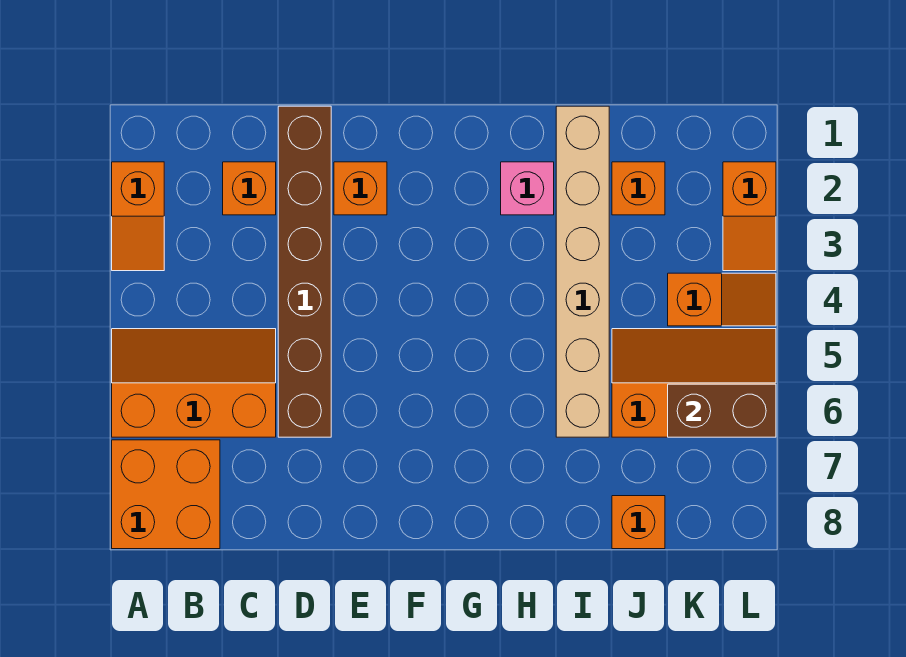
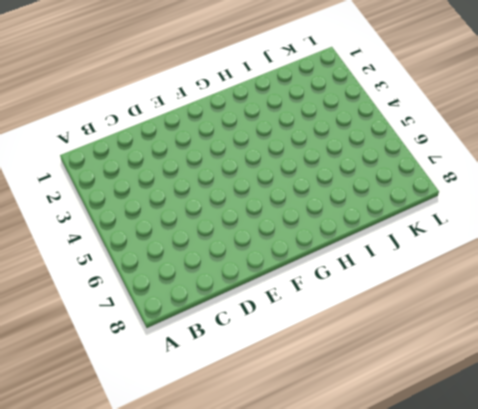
none -> orange slope A2:A3 level 1 top 2
none -> orange slope A5:C6 level 1 top 6
none -> orange brick A7:B8 level 1

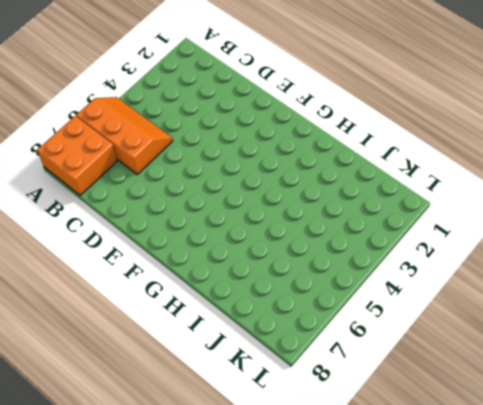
none -> orange slope A2:A3 level 1 top 2
none -> orange brick C2 level 1
none -> brown brick D1:D6 level 1

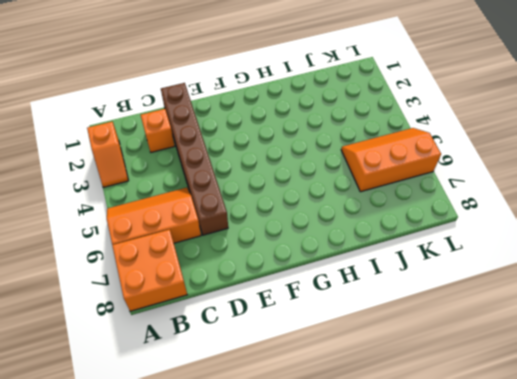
none -> orange brick E2 level 1
none -> pink brick H2 level 1
none -> tan brick I1:I6 level 1

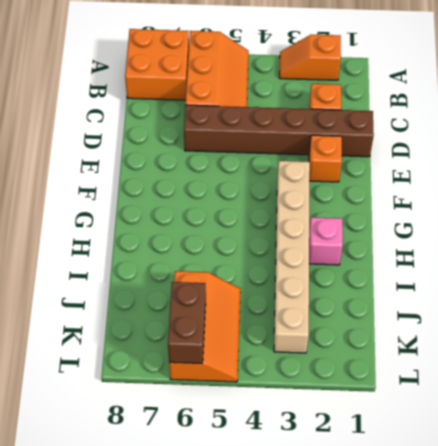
tan brick F3:K3 level 1 -> tan brick I1:I6 level 1
none -> orange brick J2 level 1
none -> orange brick J8 level 1
none -> orange slope K4:L4 level 1 top K

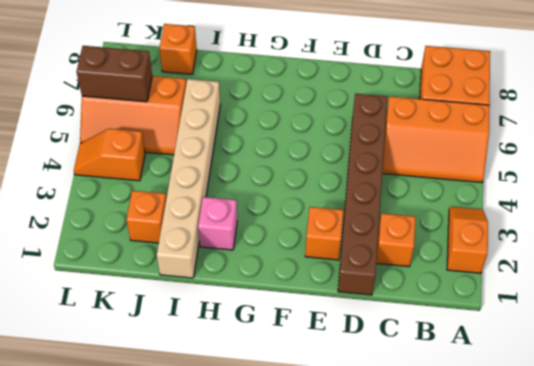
none -> orange slope L2:L3 level 1 top 2

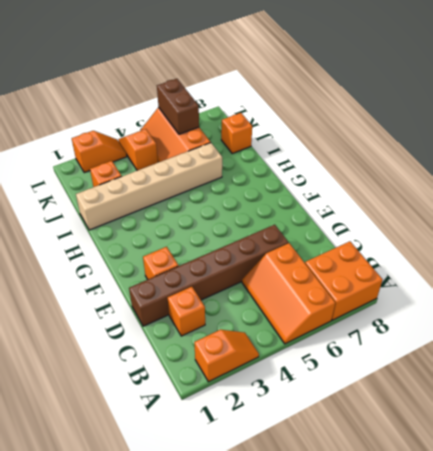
none -> pink brick H2 level 1

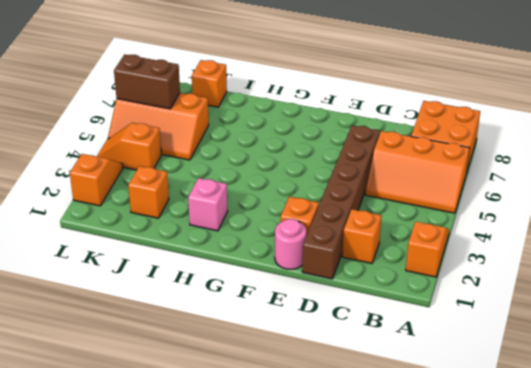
pink round brick E1 level 1 -> none
none -> tan brick I1:I6 level 1

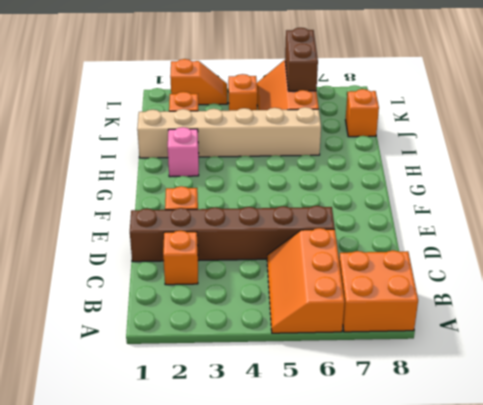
none -> orange slope A2:A3 level 1 top 2

